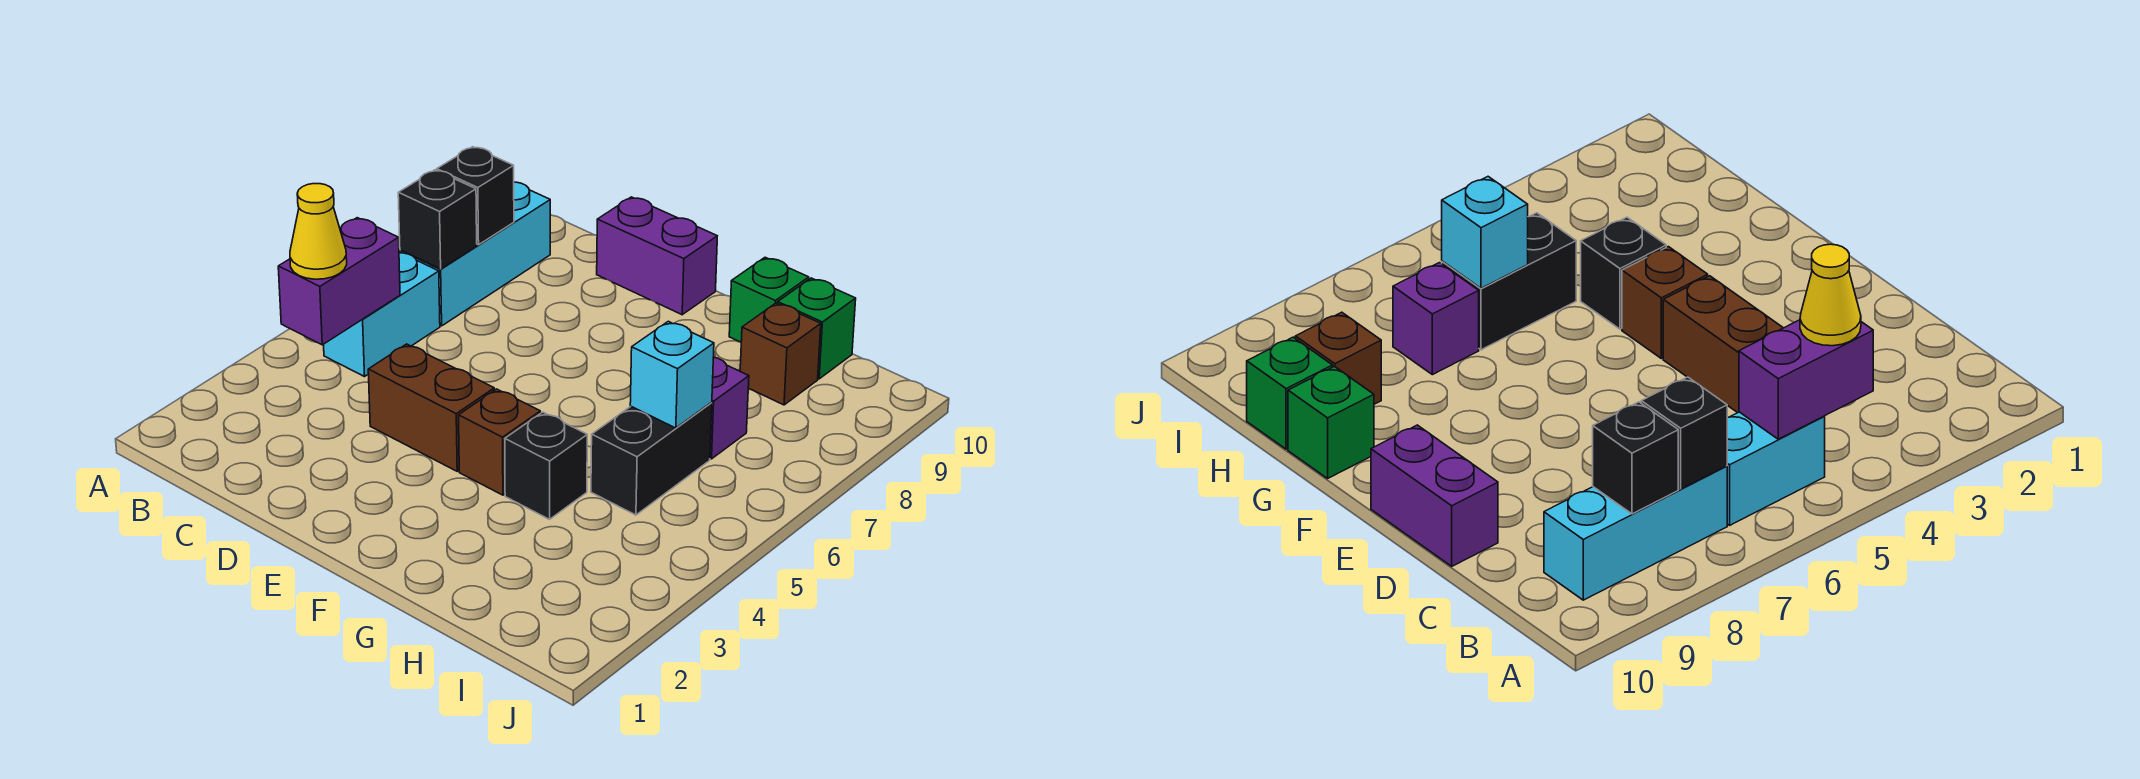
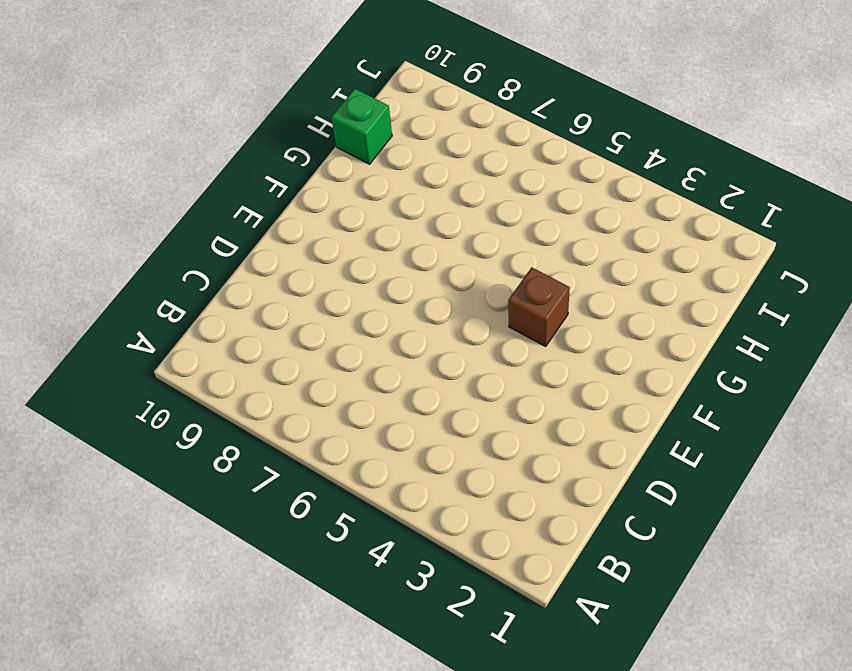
none -> cyan brick B5:B6 level 1
none -> cyan brick B7:B9 level 1
none -> brown brick D4:E4 level 1

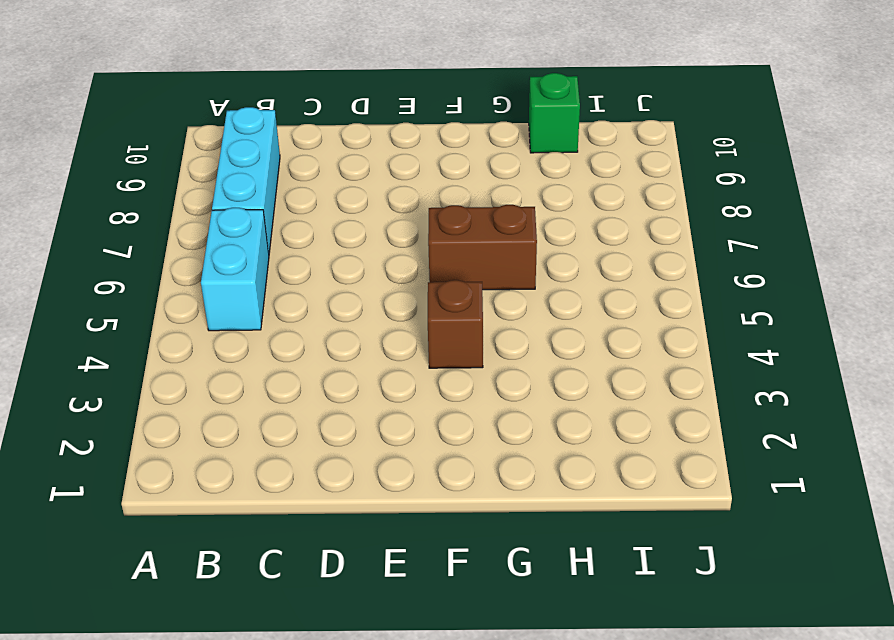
brown brick F6:G6 level 1 -> brown brick D4:E4 level 1
none -> purple brick D10:E10 level 1
none -> black brick G4 level 1
none -> green brick G10 level 1

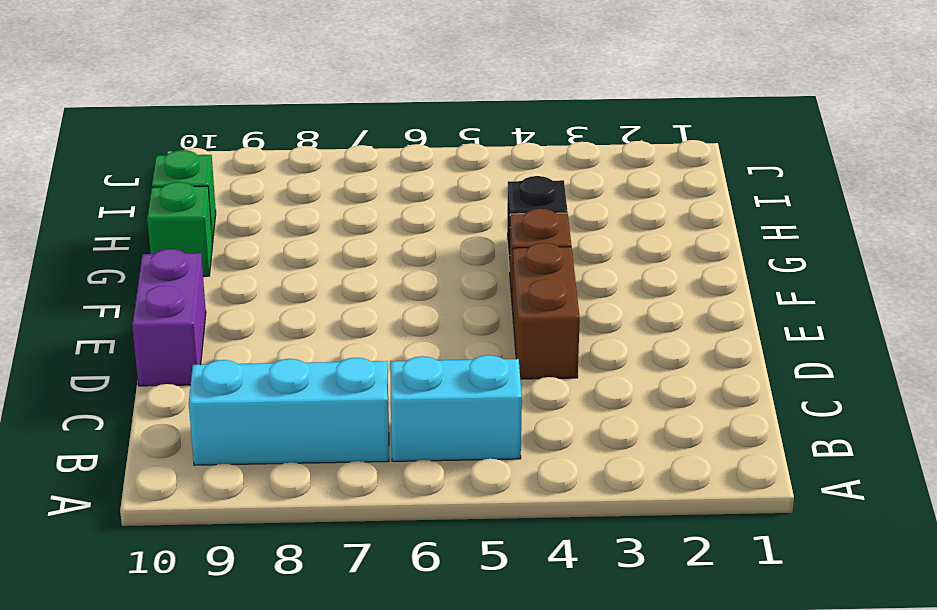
none -> black brick H5:H6 level 1
none -> purple brick H7 level 1
none -> brown brick H9 level 1

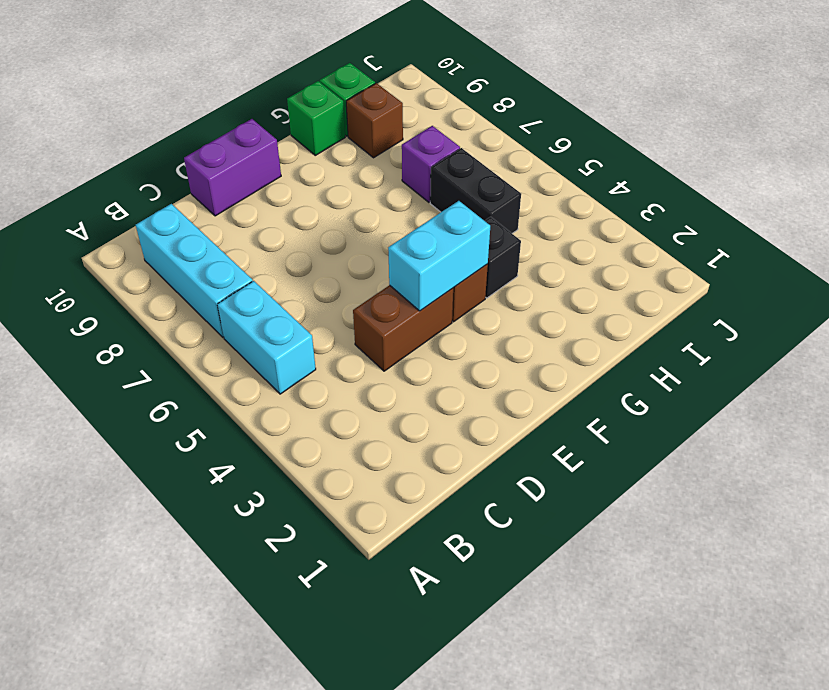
cyan brick E4:F4 level 2 -> none
none -> purple brick B4:B5 level 2
none -> black brick B7 level 2
none -> black brick B8 level 2

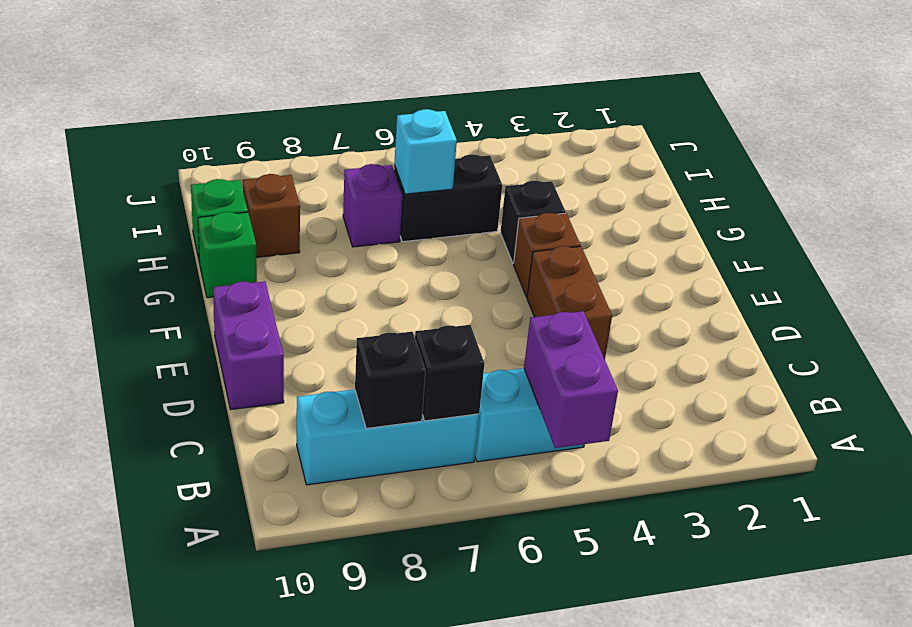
purple brick A5:B5 level 2 -> purple brick B4:B5 level 2
none -> yellow cone B4 level 3

